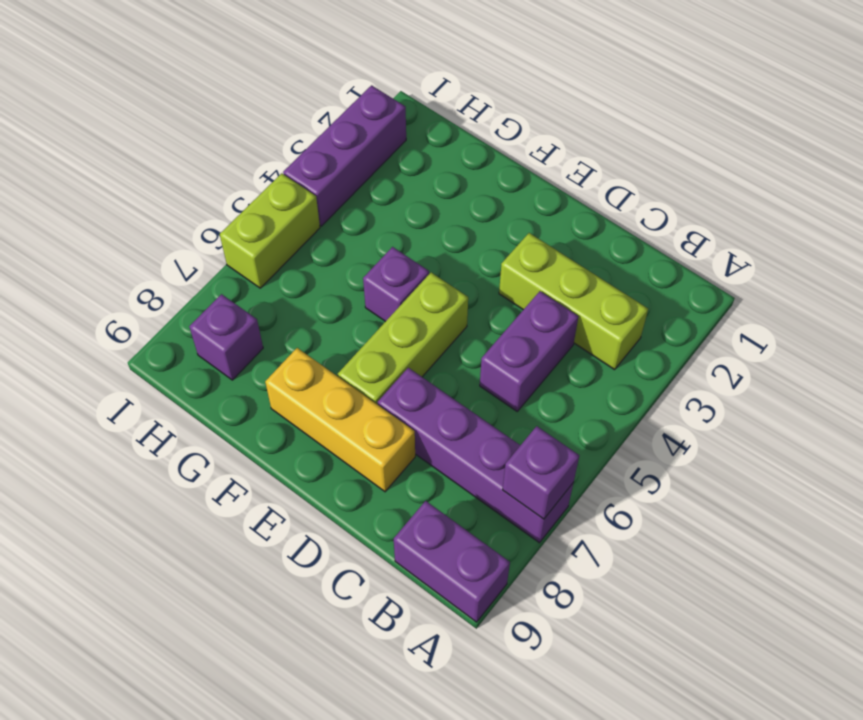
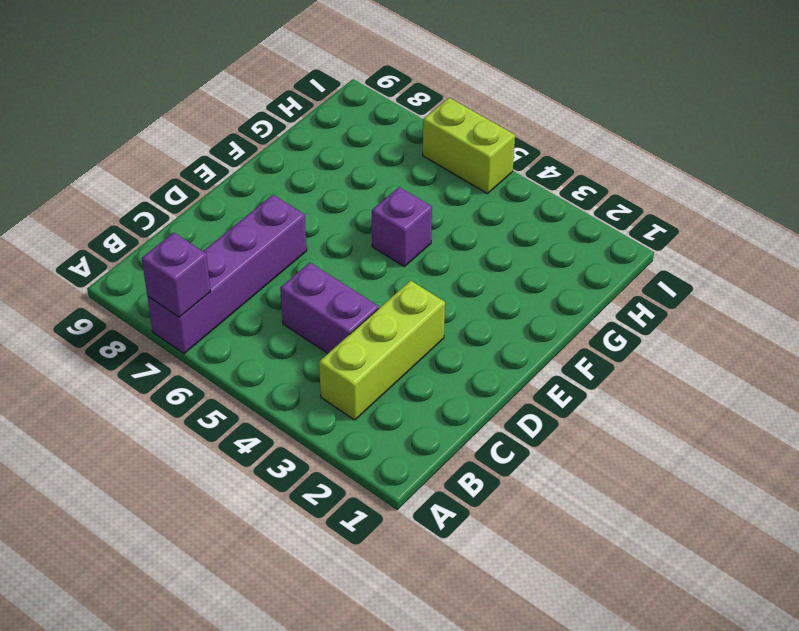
none -> purple brick A9:B9 level 1
none -> yellow brick D8:F8 level 1

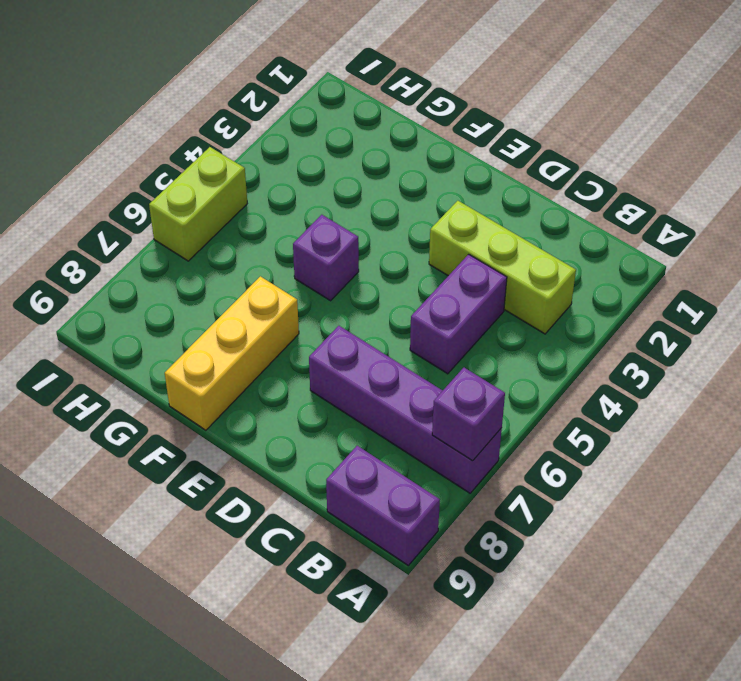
yellow brick F7:F9 level 1 -> yellow brick D8:F8 level 1
none -> lime brick E5:E7 level 1
none -> purple brick H8 level 1

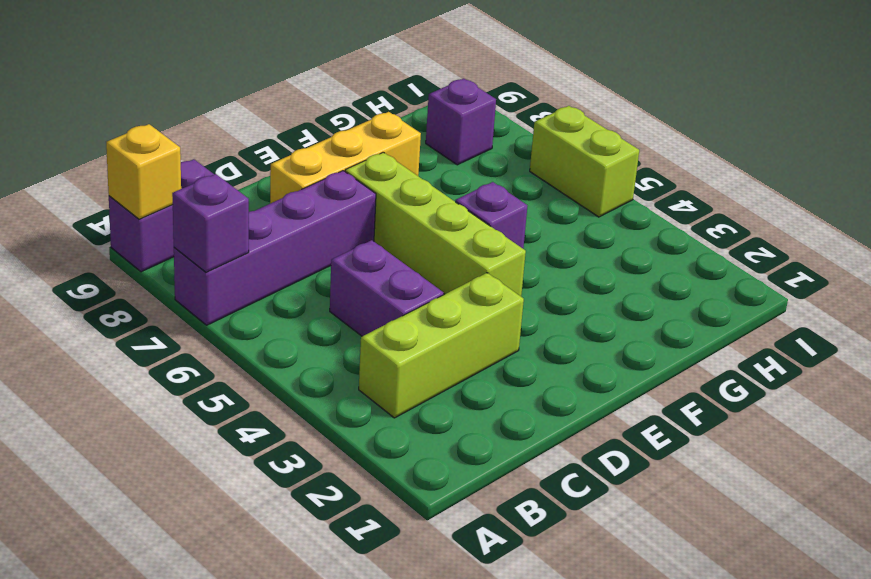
yellow brick A9 level 2 -> none
lime brick E4:E7 level 1 -> lime brick E5:E7 level 1
none -> purple brick I2:I4 level 1

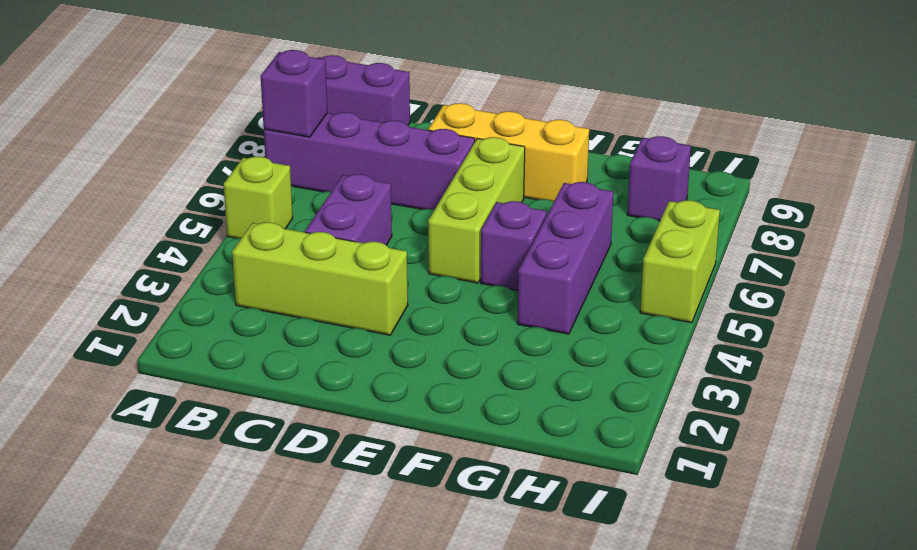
lime brick A5 level 1 -> none
purple brick G4:G6 level 1 -> purple brick I2:I4 level 1

